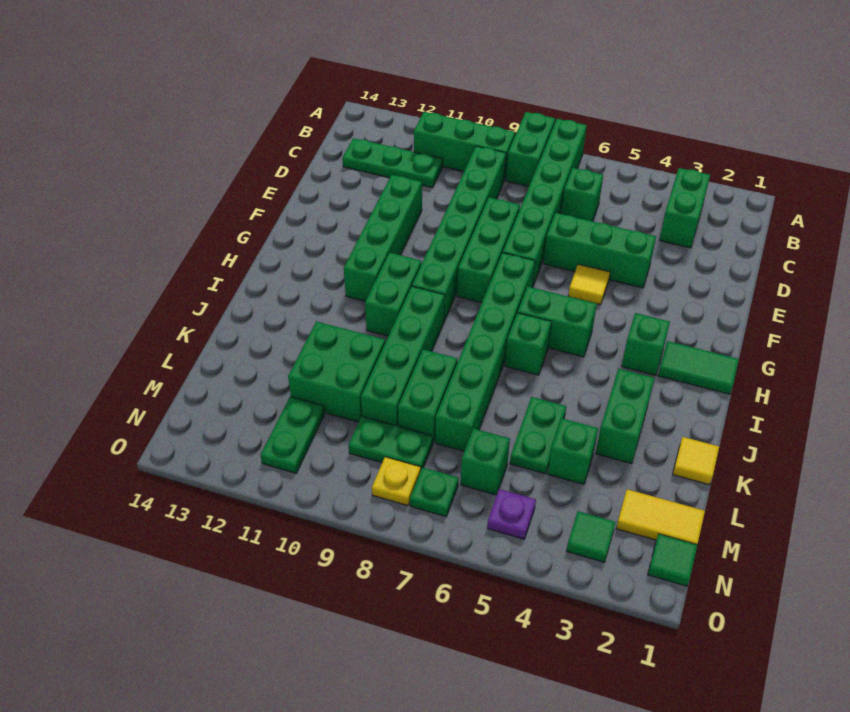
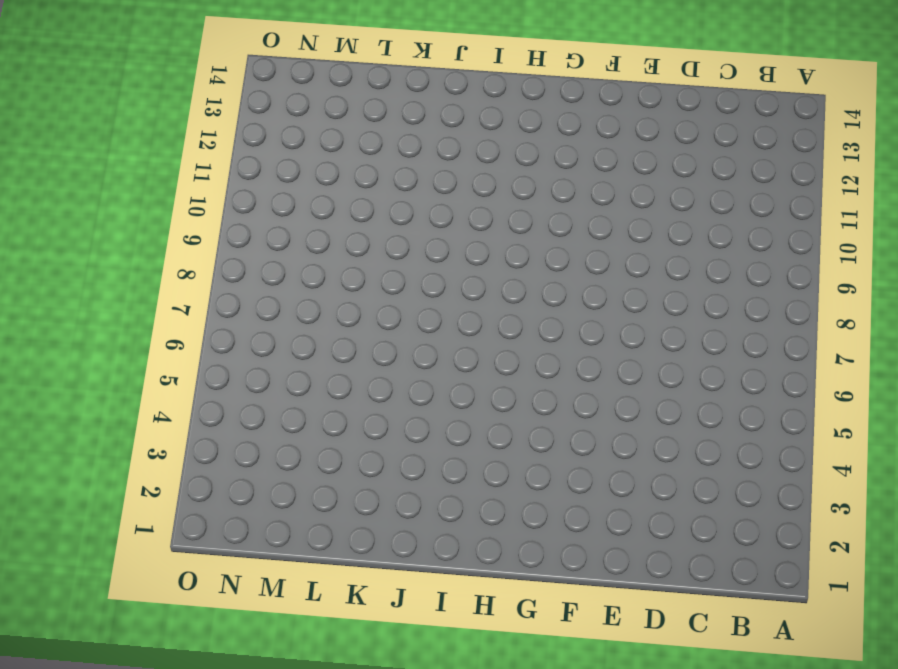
none -> green brick A7:F7 level 1
none -> green brick A8:B8 level 1
none -> green brick B3:C3 level 1
none -> green brick B9:B11 level 1

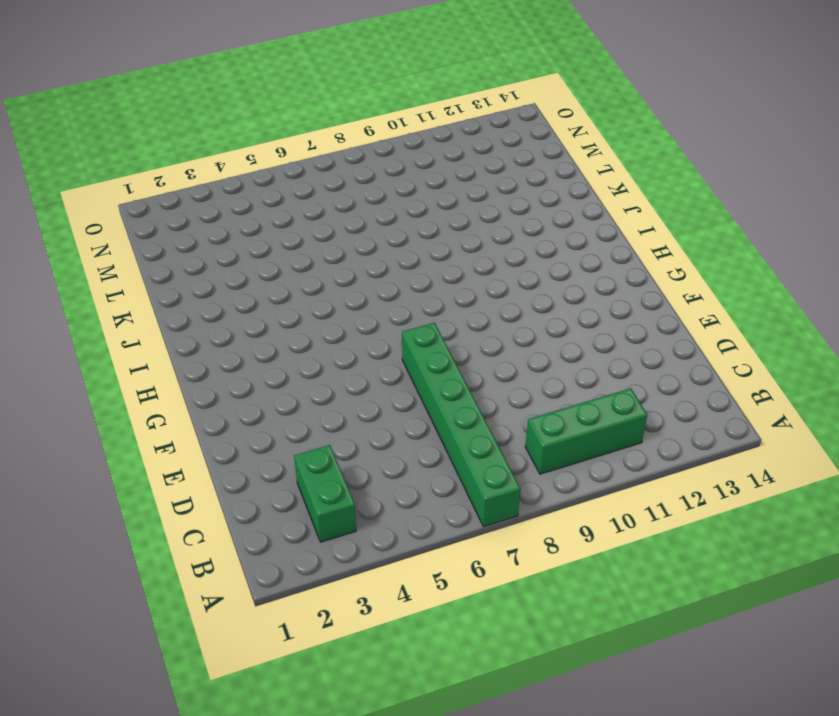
none -> green brick A8:B8 level 1
none -> green brick C6 level 1
none -> green brick C9:H9 level 1
none -> green plate C11:C13 level 1

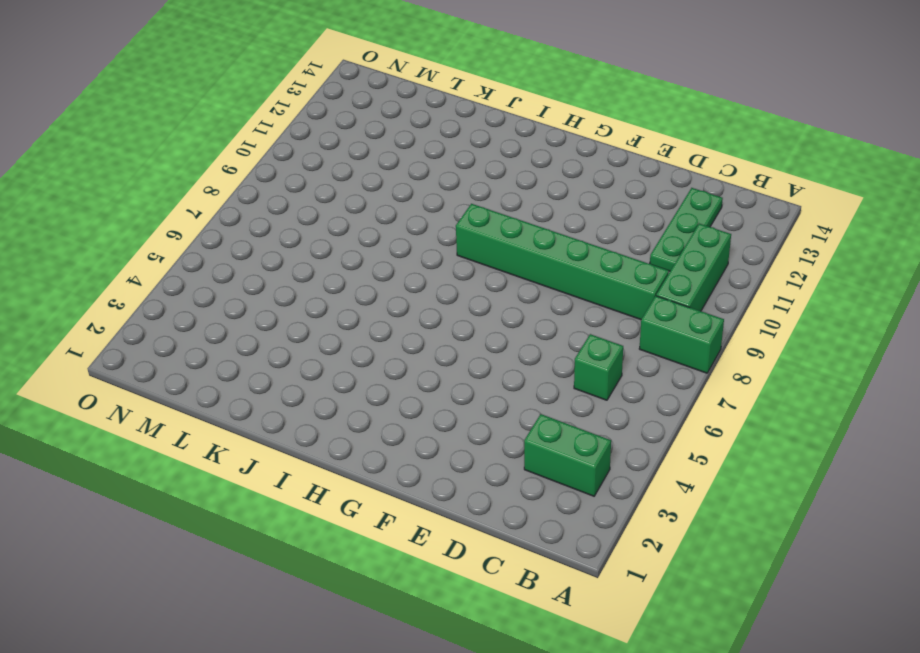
none -> green brick A7:F7 level 1
none -> green brick E4:E6 level 1
none -> green brick E8:G8 level 1
none -> green brick E11:H11 level 1

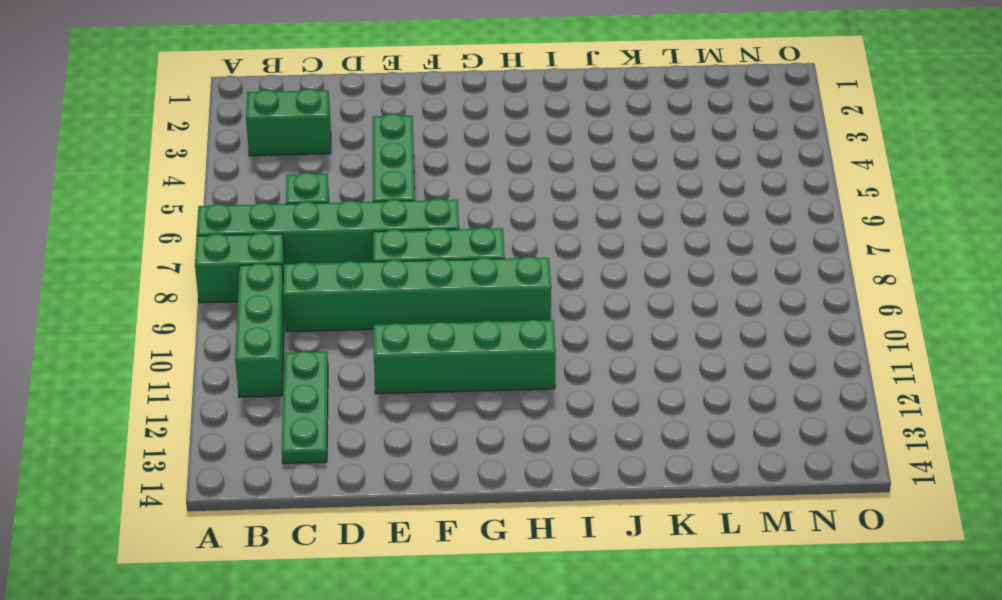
none -> yellow tile F5 level 1
none -> green brick G7:L7 level 1
none -> green tile H1:H2 level 1
none -> green brick H3 level 1

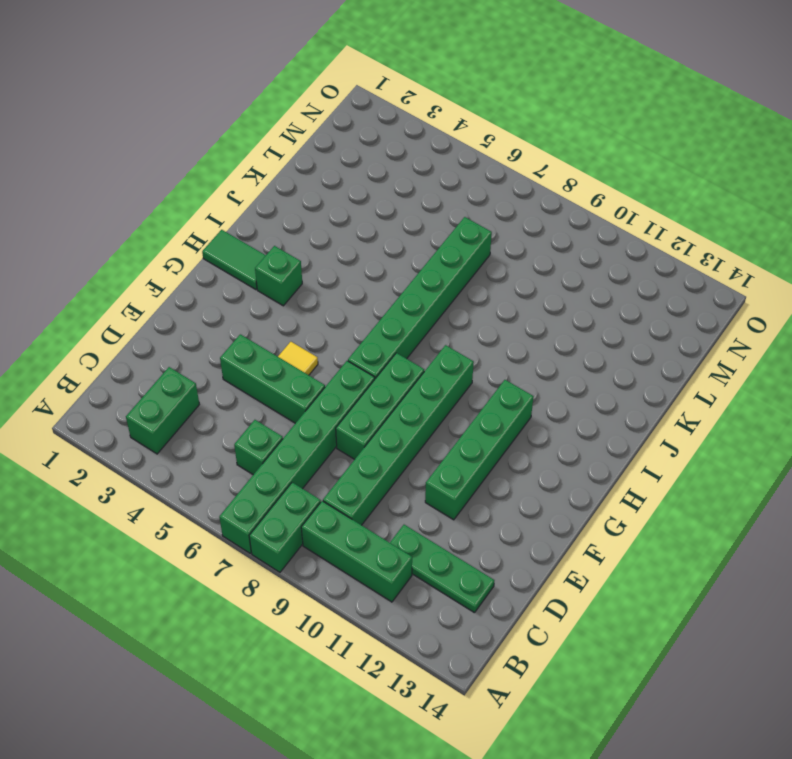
none -> green brick H5:H6 level 1
none -> green brick H10:I10 level 1
none -> green brick I6 level 1
none -> green brick I9:L9 level 1

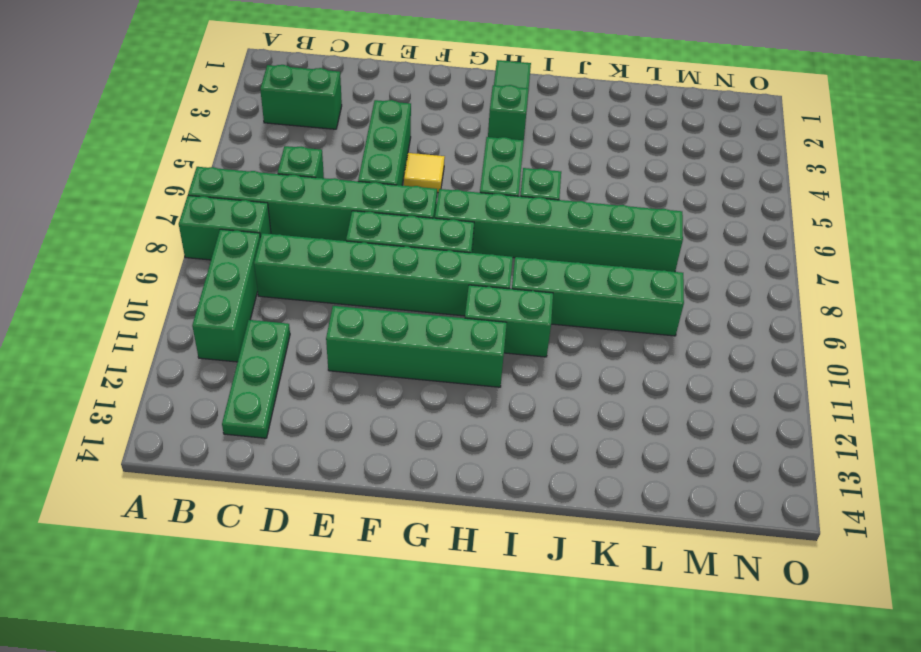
none -> green brick J3:K3 level 1
none -> yellow tile K1 level 1
none -> green plate K5:L5 level 1
none -> green brick K8:L8 level 1

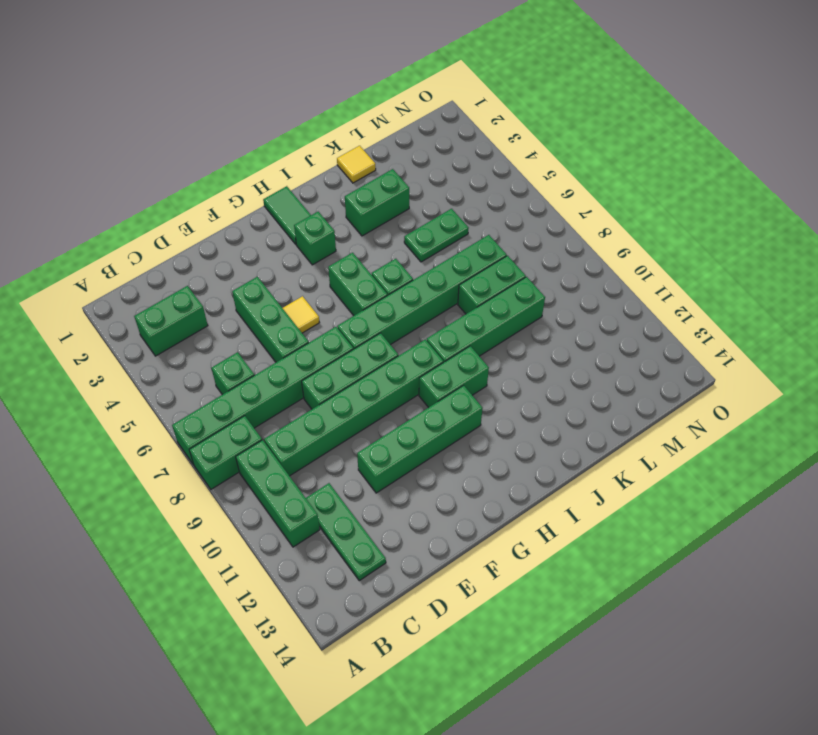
none -> green brick K10:L11 level 1
none -> green brick L4 level 1
none -> yellow tile M1:M2 level 1
none -> green brick M6 level 1

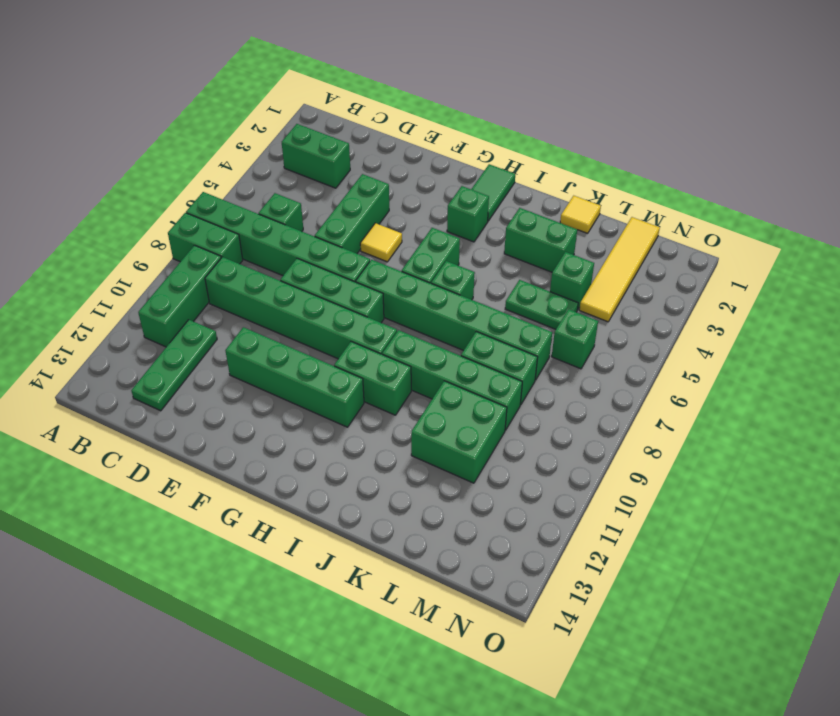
yellow tile M1:M4 level 1 -> yellow tile M1:M2 level 1
none -> green plate M8:M9 level 1
none -> green plate M11:N11 level 1
none -> green tile N1 level 1
none -> green tile N3 level 1

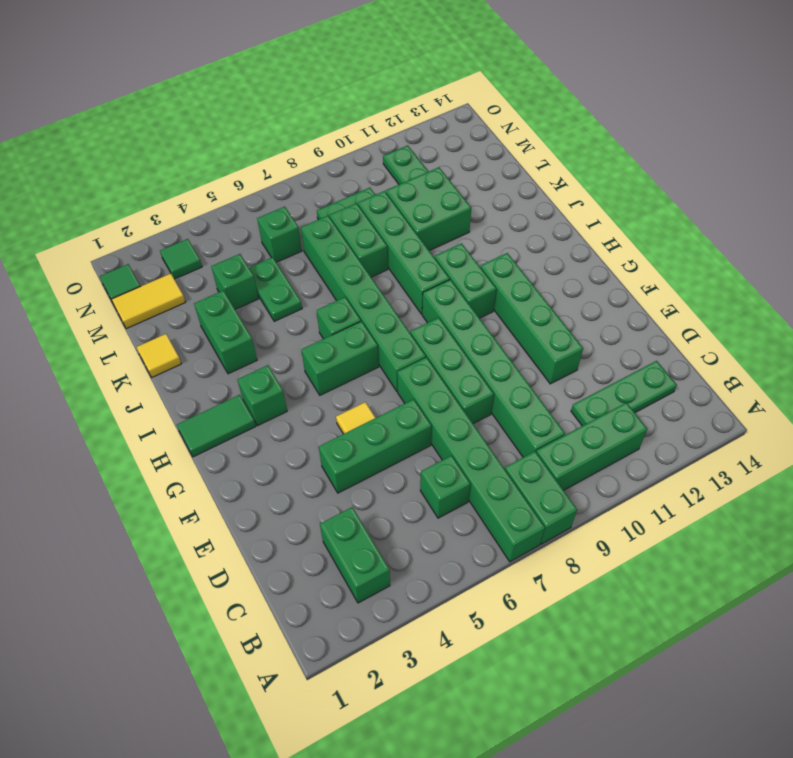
none -> purple plate N5 level 1
none -> green plate N7 level 1
none -> yellow plate N8 level 1

